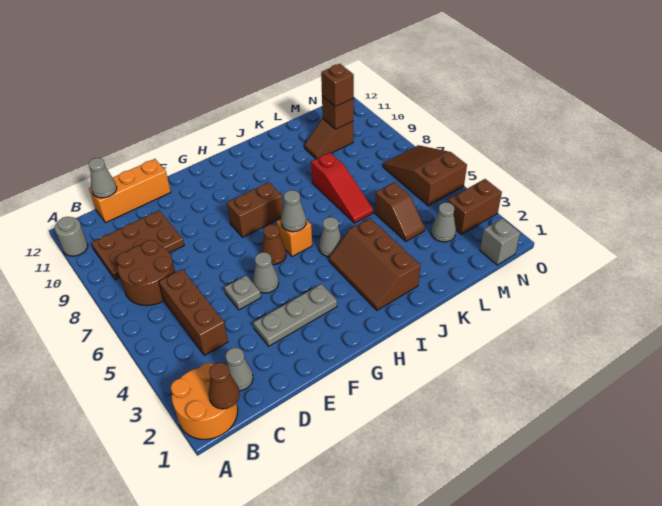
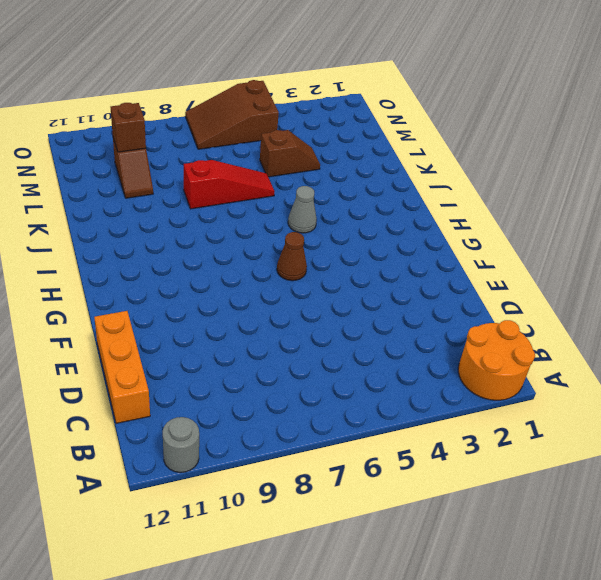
none -> brown round brick B7:C8 level 1
none -> brown plate B9:D10 level 1
none -> grey cone C2 level 1

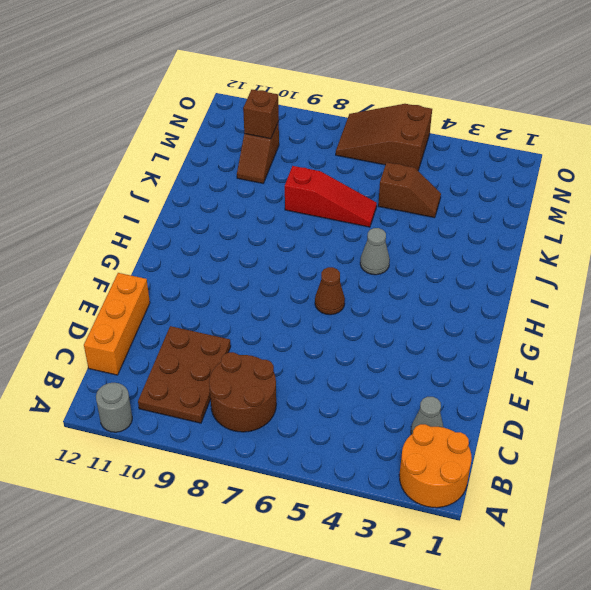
none -> brown brick C4:C6 level 1
none -> grey plate E3:G3 level 1
none -> grey plate E5 level 1

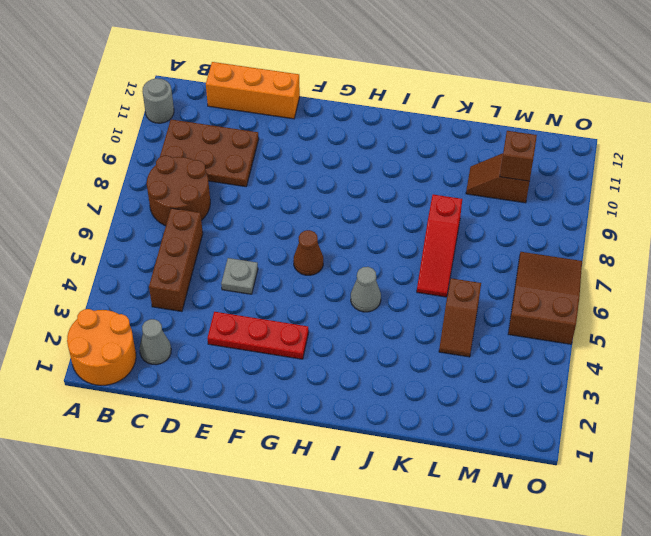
red plate E3:G3 level 1 -> grey plate E3:G3 level 1
none -> grey cone F5 level 1
none -> brown brick G8:H8 level 1
none -> orange brick H6 level 1

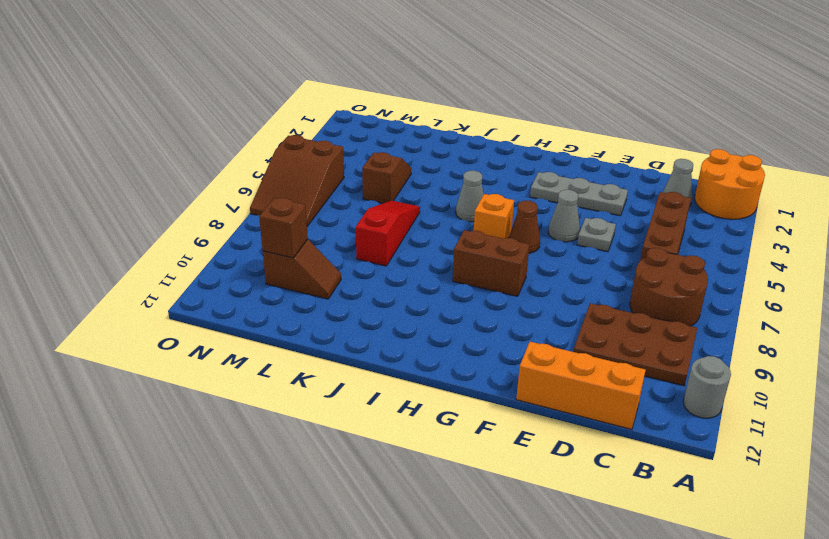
none -> brown slope I2:J4 level 1 top J
none -> grey cone M3 level 1
none -> grey brick N1 level 1

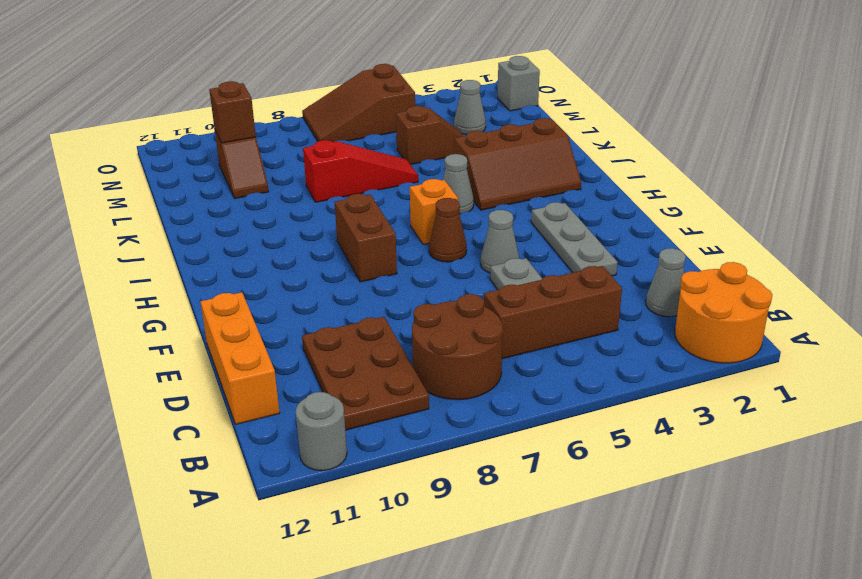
none -> brown brick N3:O3 level 1
none -> brown cone B1 level 2
none -> grey cone C12 level 2

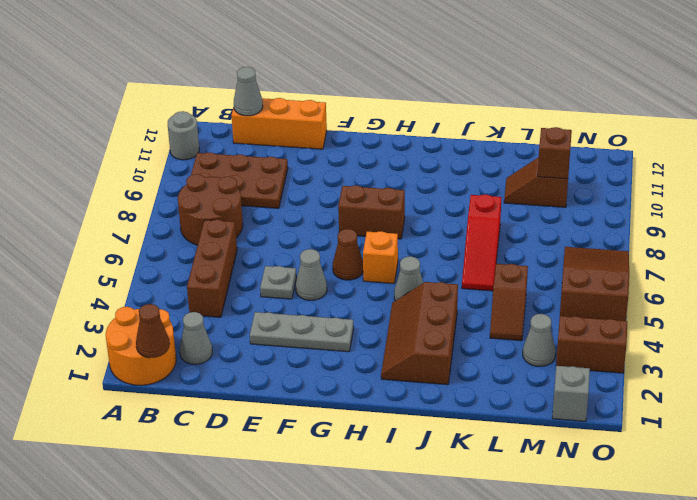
none -> grey cone H6 level 2
none -> brown brick M10 level 3

